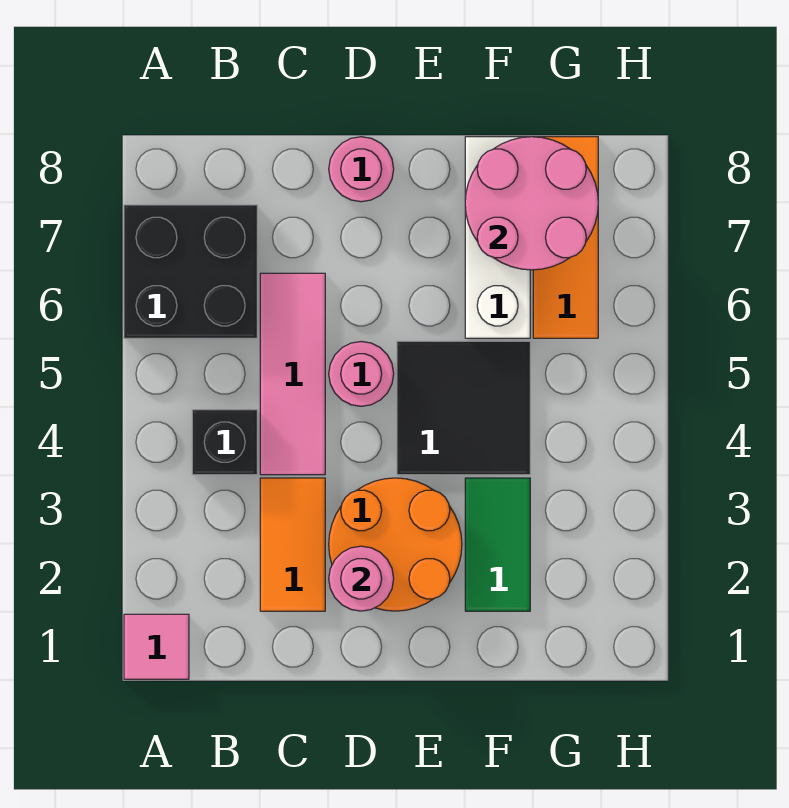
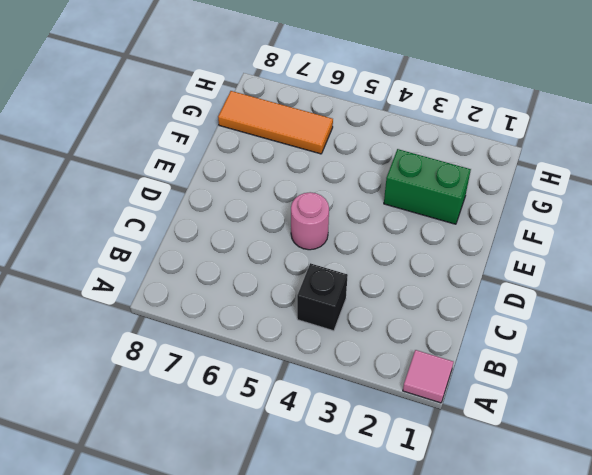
green brick F2:F3 level 1 -> green tile F2:F3 level 1
none -> black brick A6:B7 level 1
none -> orange tile C2:C3 level 1
none -> pink tile C4:C6 level 1

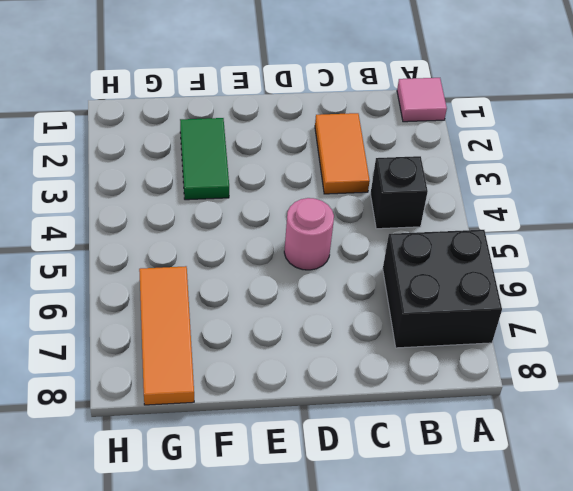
none -> pink tile C4:C6 level 1
none -> orange round brick D2:E3 level 1
none -> pink round brick D8 level 1

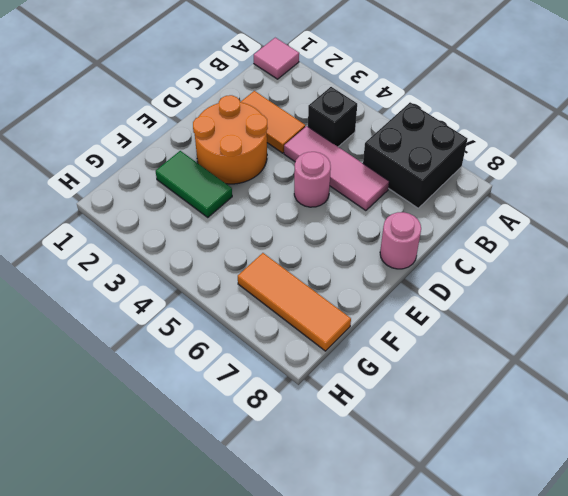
none -> black tile E4:F5 level 1
none -> white brick F6:F8 level 1
none -> pink round brick D2 level 2

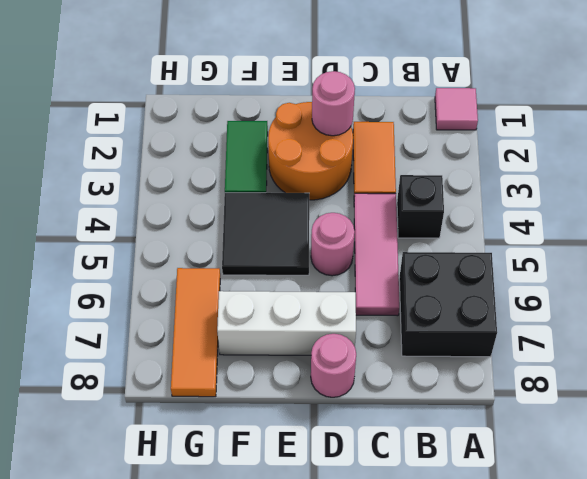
white brick D7:F7 level 1 -> white brick F6:F8 level 1
none -> pink round brick F7:G8 level 2

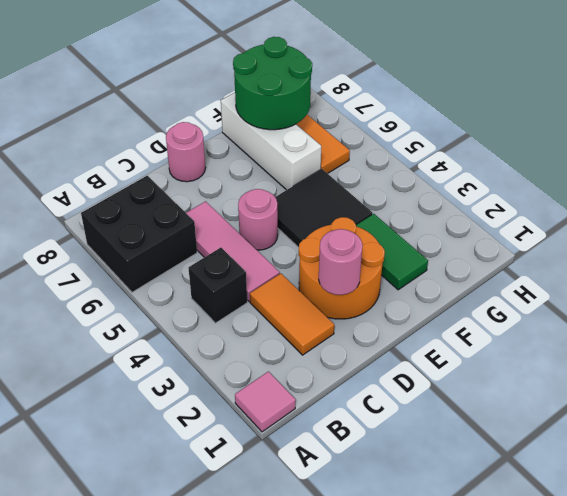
green round brick F7:G8 level 2 -> pink round brick F7:G8 level 2

